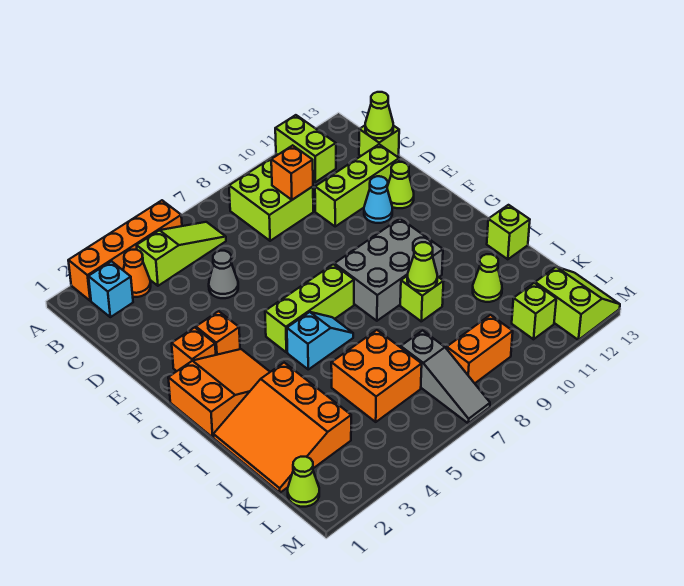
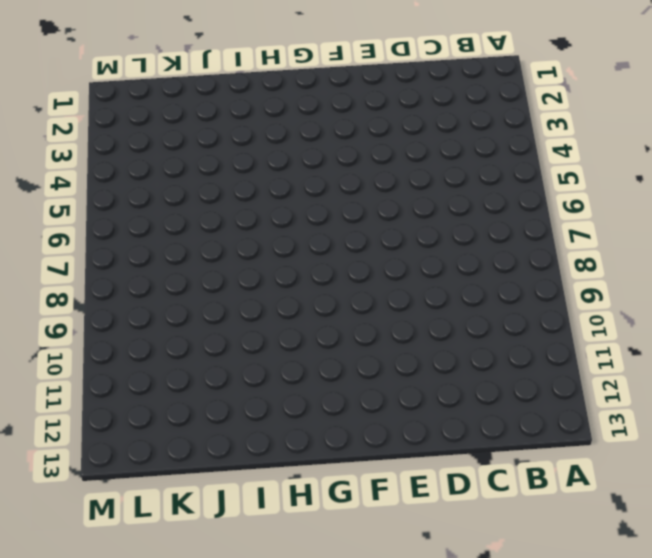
none -> orange brick A2:A5 level 1
none -> lime brick A11:B11 level 1
none -> cyan brick B2 level 1
none -> orange cone B3 level 1

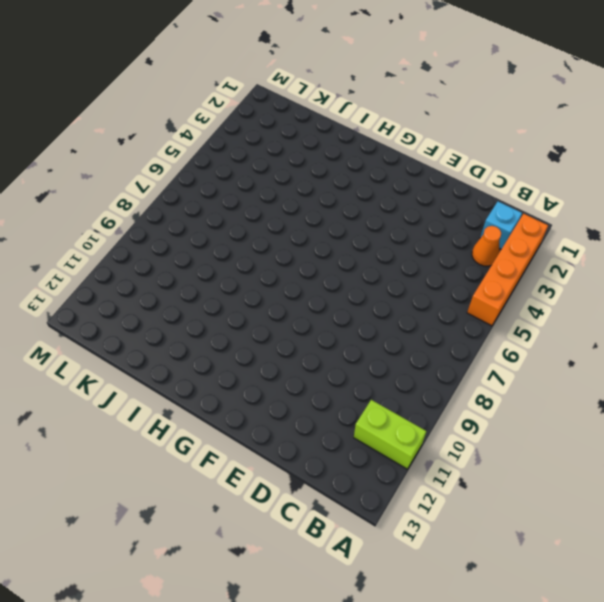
none -> lime slope B4:B6 level 1 top 4
none -> lime brick B8:C9 level 1
none -> lime brick C13 level 1
none -> grey cone D5 level 1

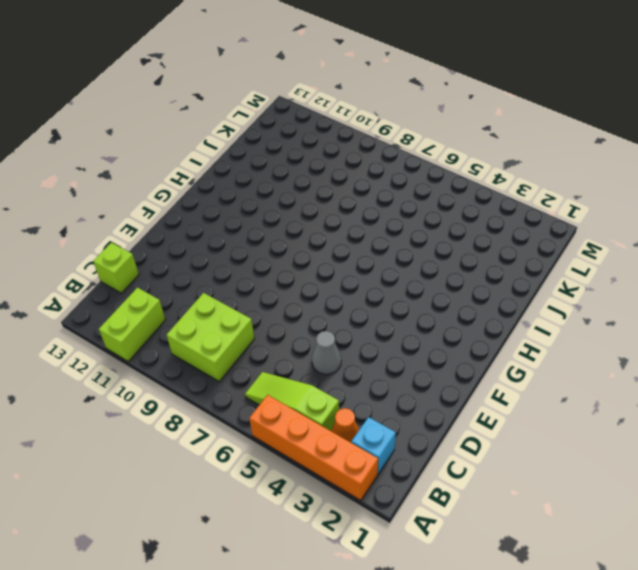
none -> lime brick D10:D12 level 1
none -> cyan cone E11 level 1
none -> lime cone E12 level 1
none -> orange brick F2 level 1

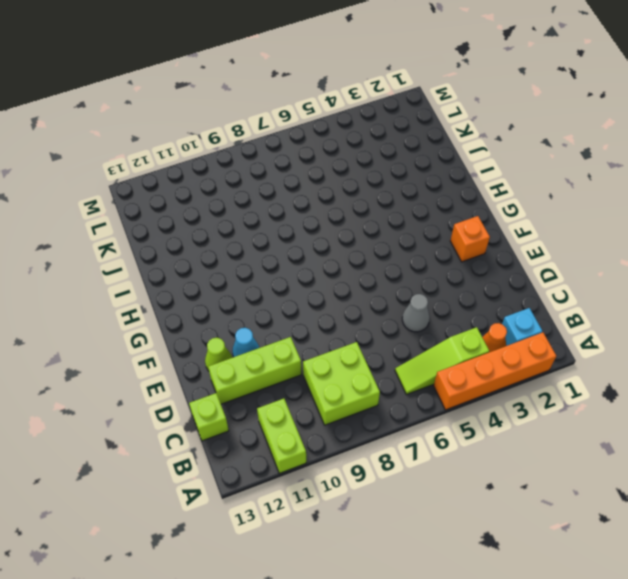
none -> orange brick F3 level 1
none -> orange slope G1:H3 level 1 top 1
none -> lime brick G5:G7 level 1
none -> grey brick G8:H10 level 1

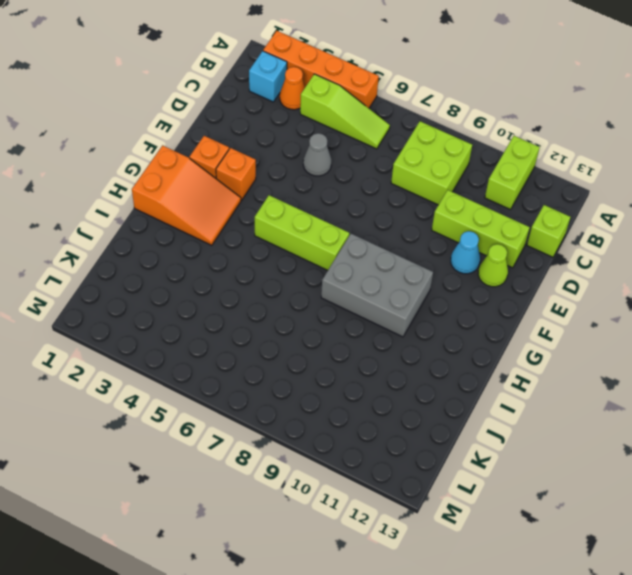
none -> cyan slope H5:H6 level 1 top 5
none -> orange slope I1:K3 level 1 top 3
none -> lime brick I9 level 1
none -> lime brick I13 level 1

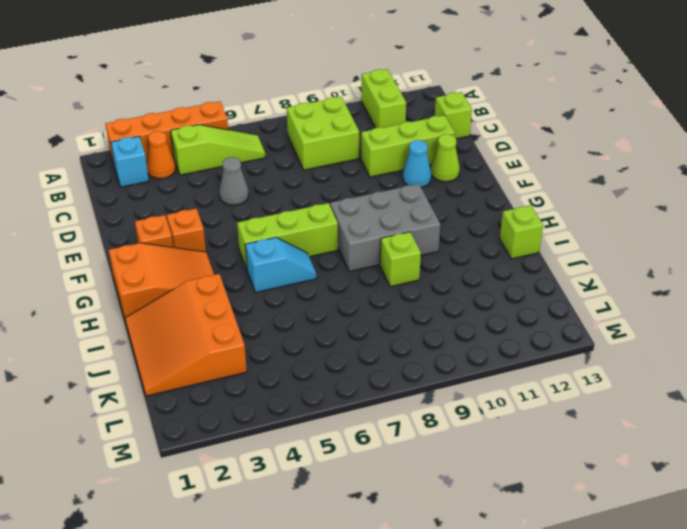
none -> orange brick J5:K6 level 1
none -> lime cone J11 level 1
none -> grey slope K7:M7 level 1 top K
none -> lime cone L1 level 1

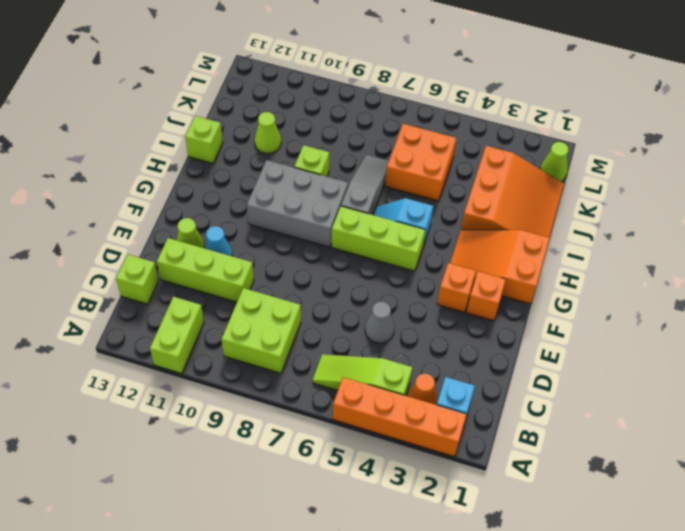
grey slope H7:J7 level 1 top H -> grey slope K7:M7 level 1 top K
none -> orange brick L8:L9 level 1
none -> lime brick L11 level 1
none -> lime slope L12:M13 level 1 top 12
none -> orange brick C9 level 2

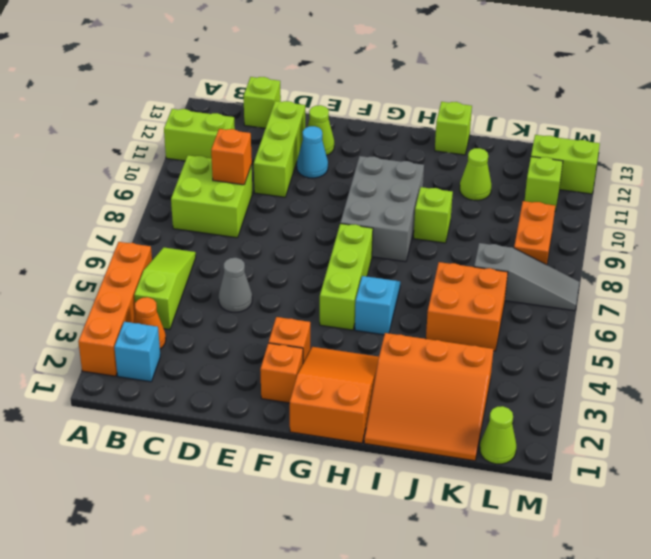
none -> lime cone C13 level 2
none -> lime cone I9 level 2

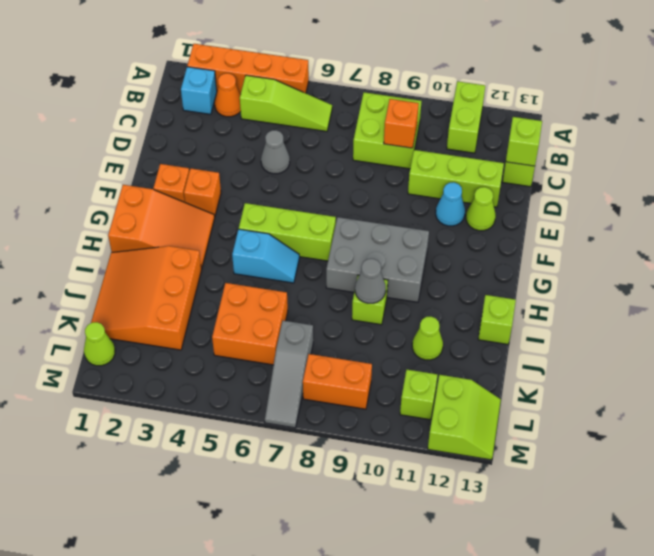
lime brick C13 level 2 -> lime cone C13 level 2
grey cone I9 level 2 -> lime cone I9 level 2

